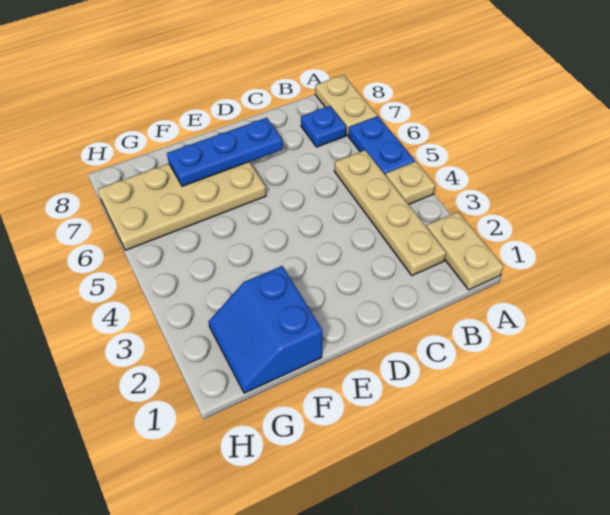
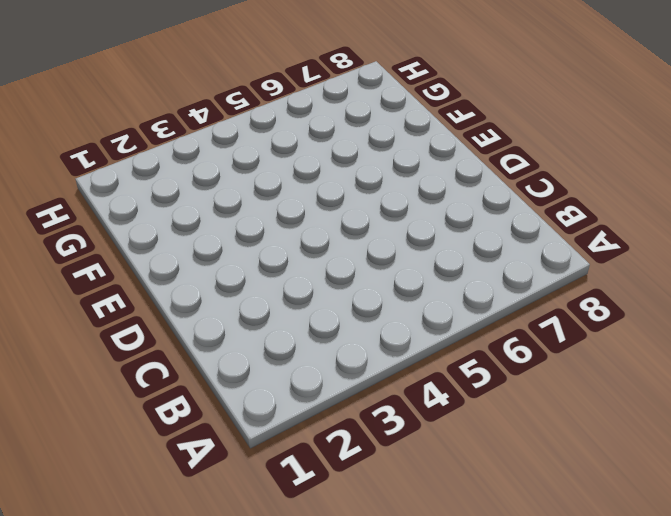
none -> tan plate A1:A2 level 1
none -> tan plate A4 level 1

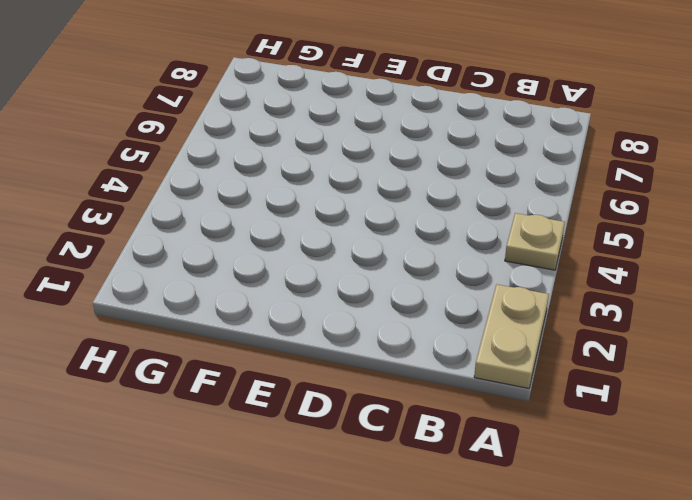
none -> blue plate A5:A6 level 1
none -> tan plate A7:A8 level 1

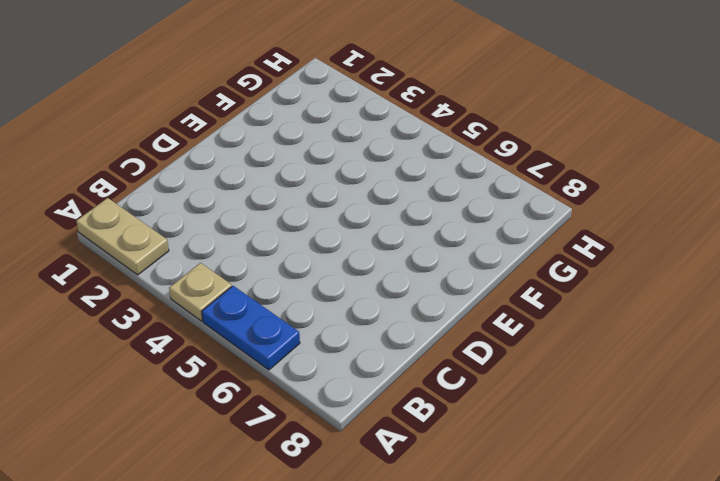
none -> tan plate A7:A8 level 1
none -> tan plate B2:B5 level 1

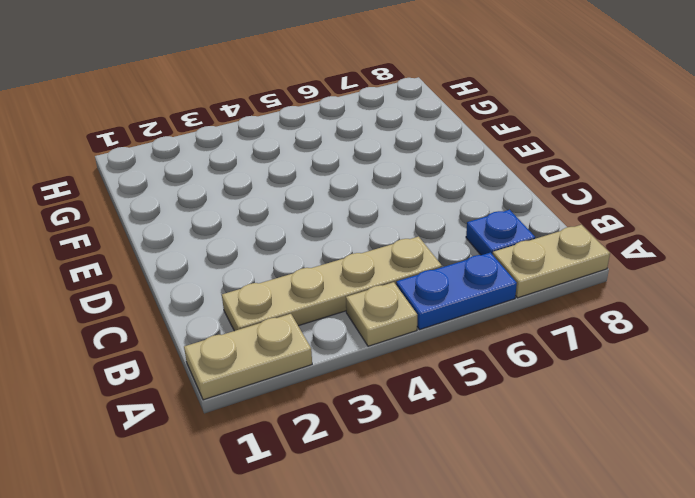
none -> tan plate E6:H7 level 1
none -> blue slope F1:G2 level 1 top F

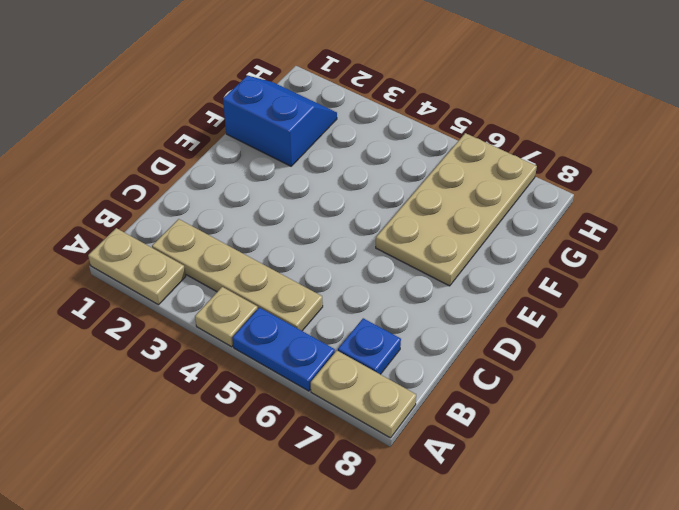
none -> blue plate D7:F7 level 2

